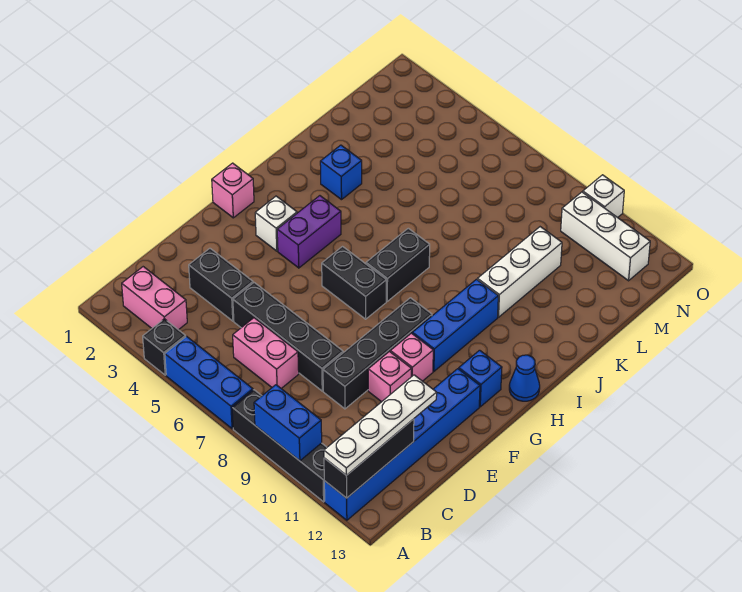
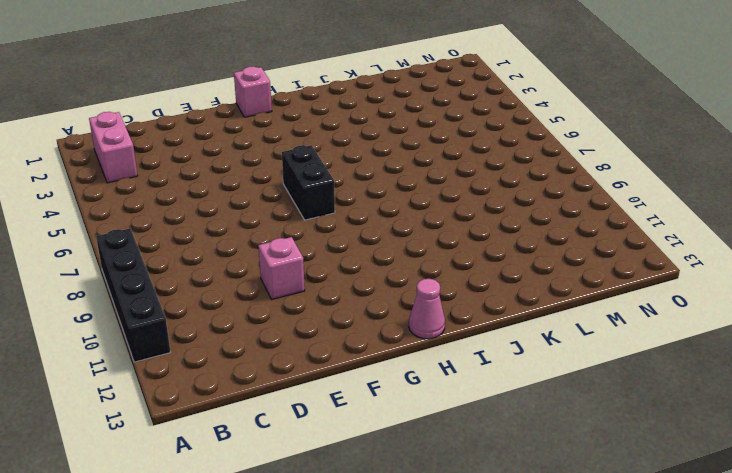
pink cone H13 level 1 -> blue cone H13 level 1
none -> black brick A4 level 1
none -> blue brick A5:A7 level 1
none -> blue brick A12:F12 level 1

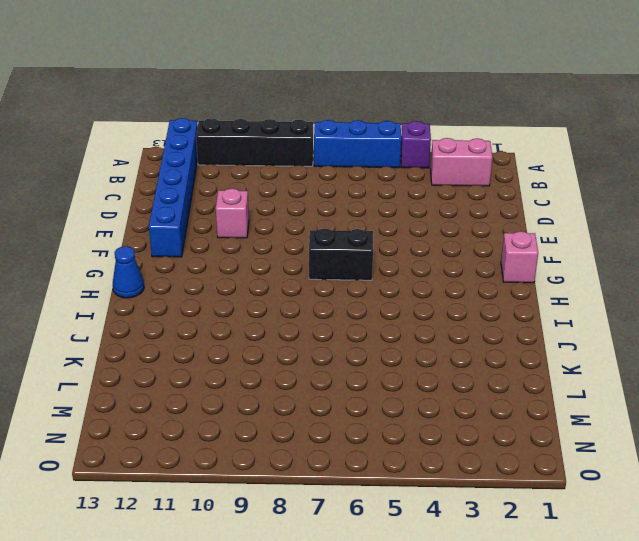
purple brick A4 level 1 -> black brick A4 level 1
none -> pink brick C6:C7 level 1
none -> black brick D3:D4 level 1
none -> black brick D5:D8 level 1

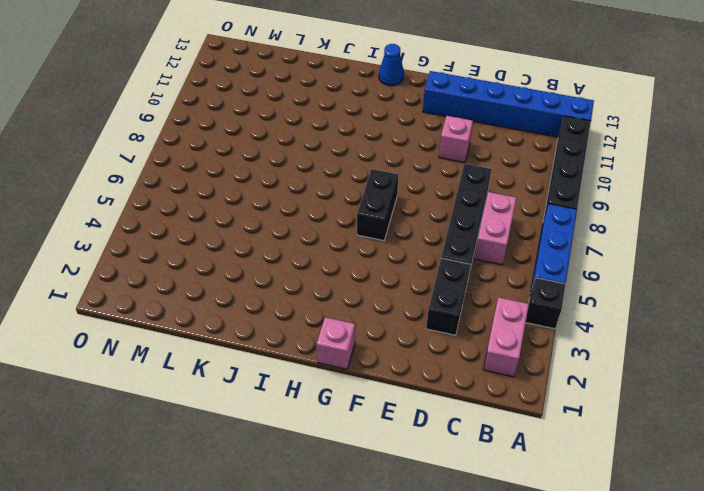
none -> black brick D9:G9 level 1
none -> pink brick F10 level 1
none -> white brick G3 level 1

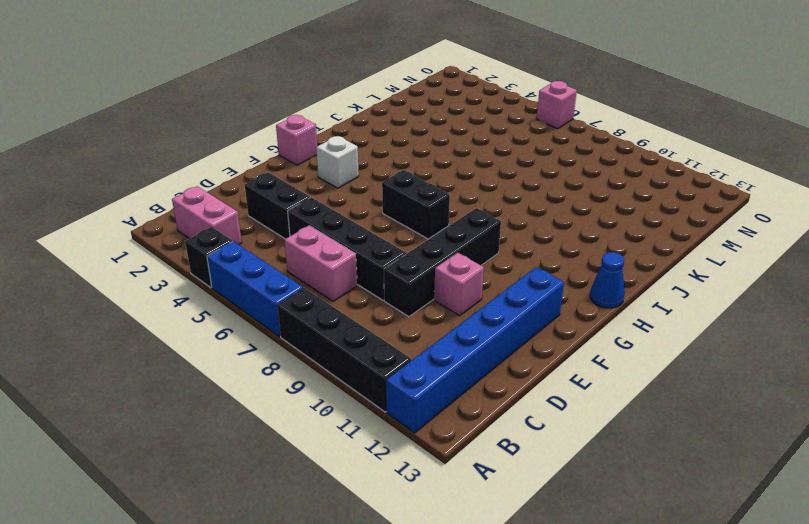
pink brick O6 level 1 -> pink brick F10 level 1
none -> purple brick G4:H4 level 1
none -> blue brick G10:I10 level 1
none -> blue brick G12 level 1

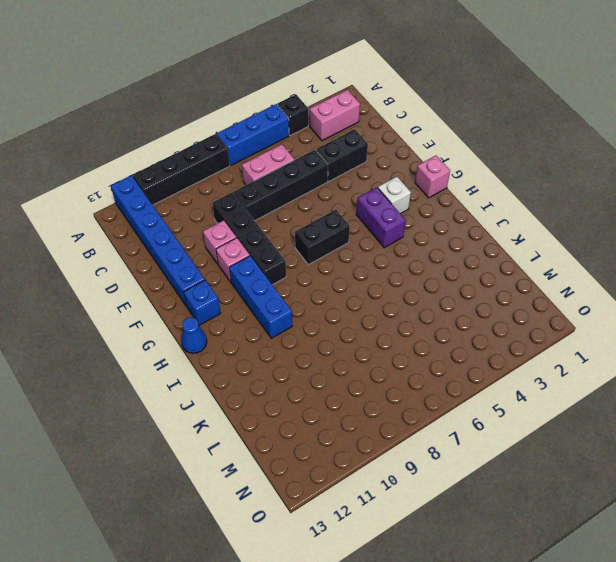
none -> black brick H7:I7 level 1
none -> blue brick J3 level 1
none -> white brick J10:L10 level 1

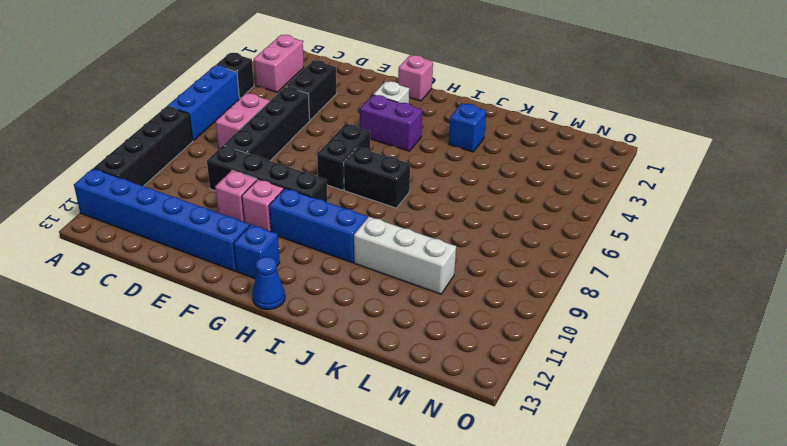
none -> white brick N10:N12 level 1
none -> white brick O10 level 1
none -> blue brick A9:A10 level 2

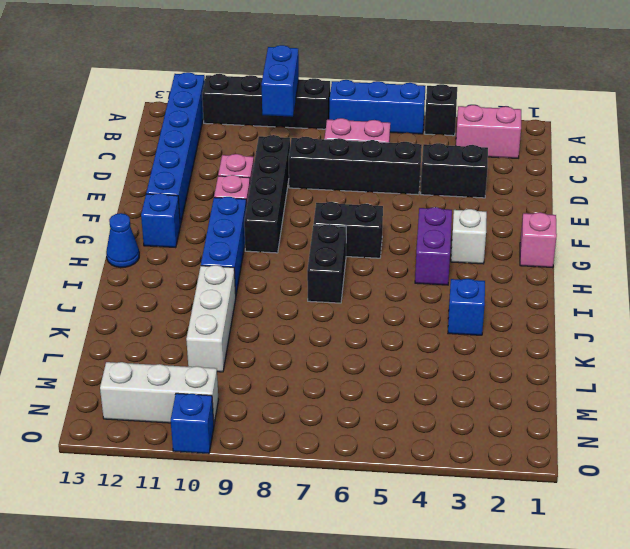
blue brick A9:B9 level 2 -> blue brick A9:A10 level 2
blue brick O10 level 1 -> white brick O10 level 1
none -> black brick A12:C12 level 2
none -> white plate A12:D12 level 3

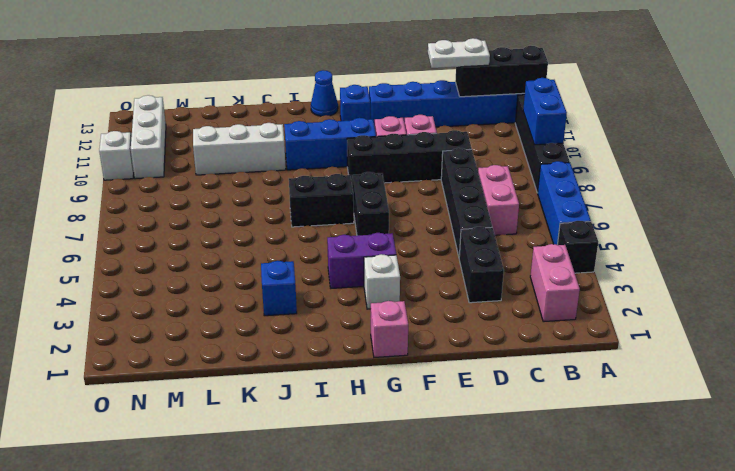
white plate C12:D12 level 3 -> white plate A12:D12 level 3

